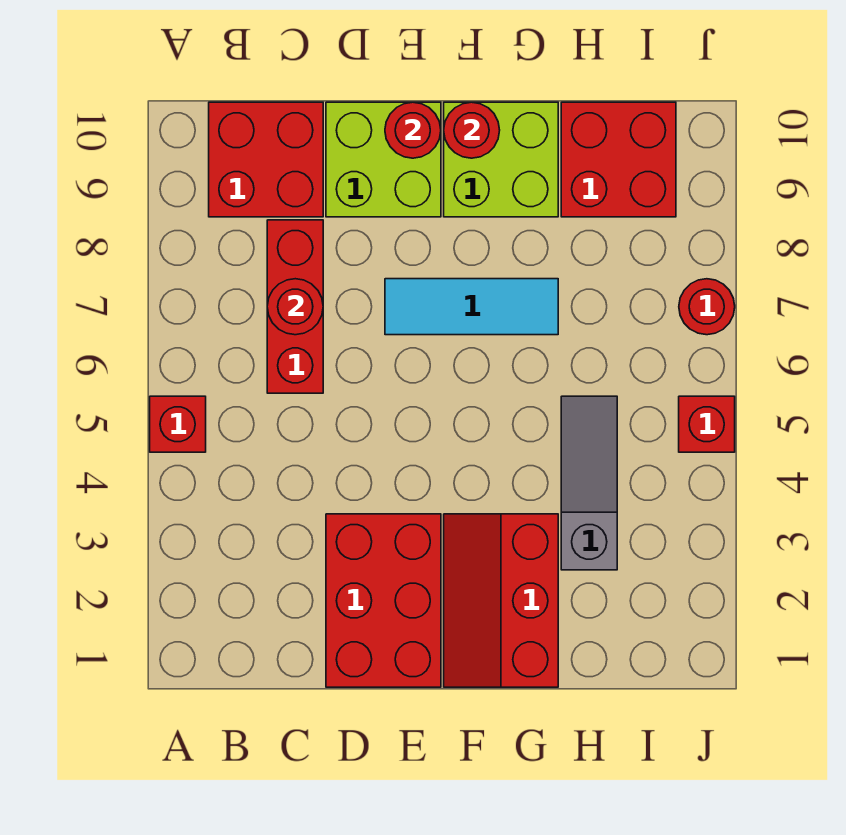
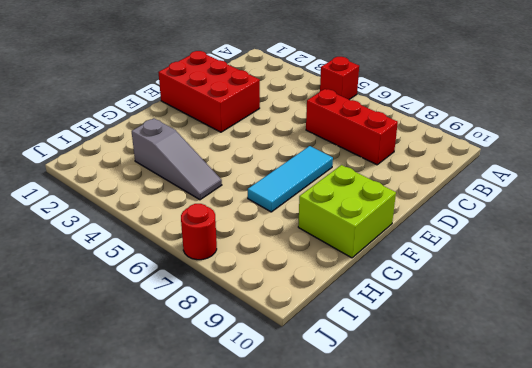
none -> red brick B9:C10 level 1
none -> lime brick D9:E10 level 1
none -> red slope F1:G3 level 1 top G

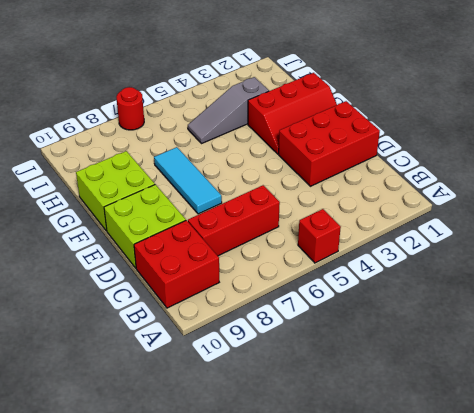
none -> red brick H9:I10 level 1
none -> red brick J5 level 1
none -> red round brick C7 level 2

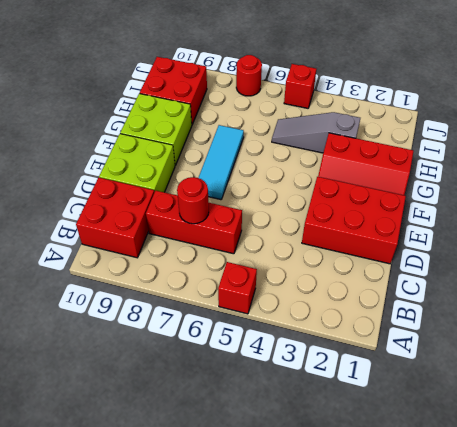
none -> red round brick E10 level 2
none -> red round brick F10 level 2

